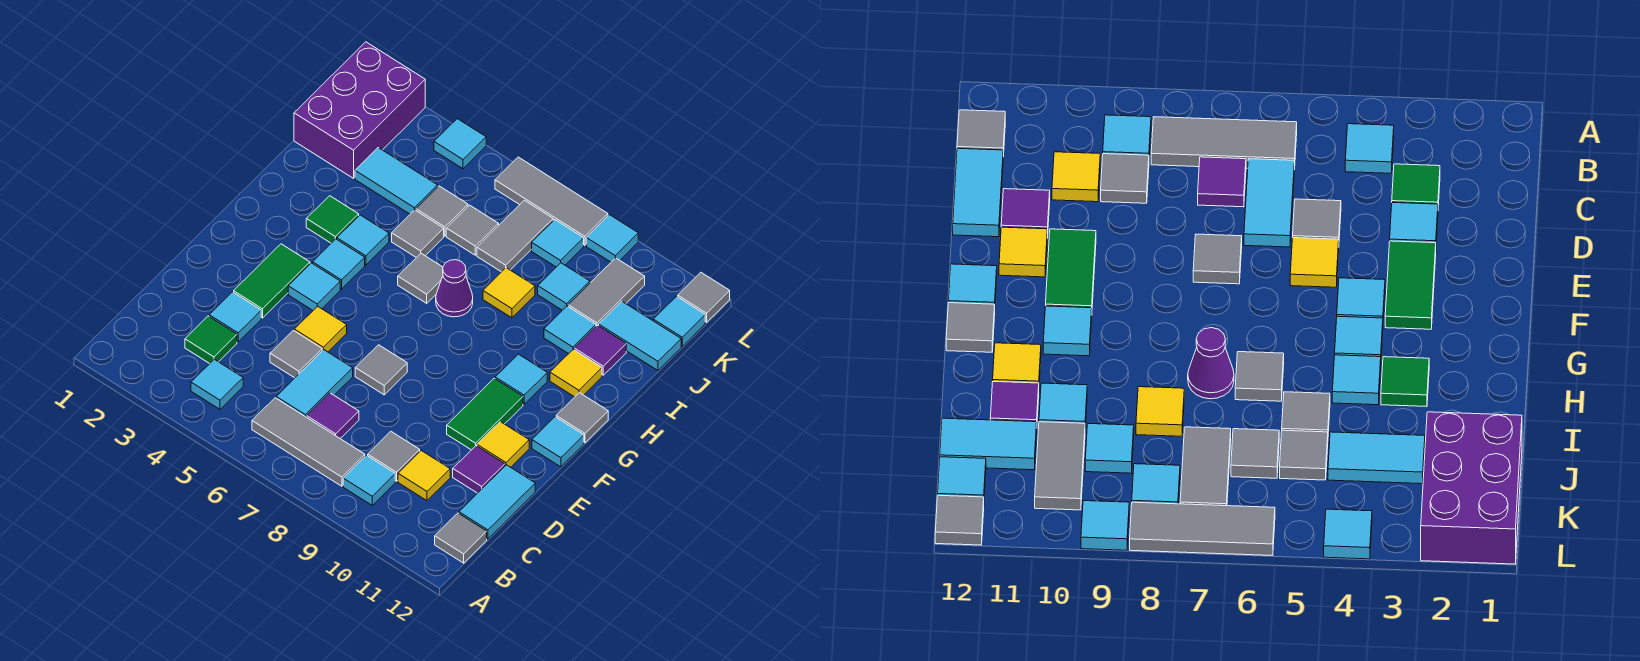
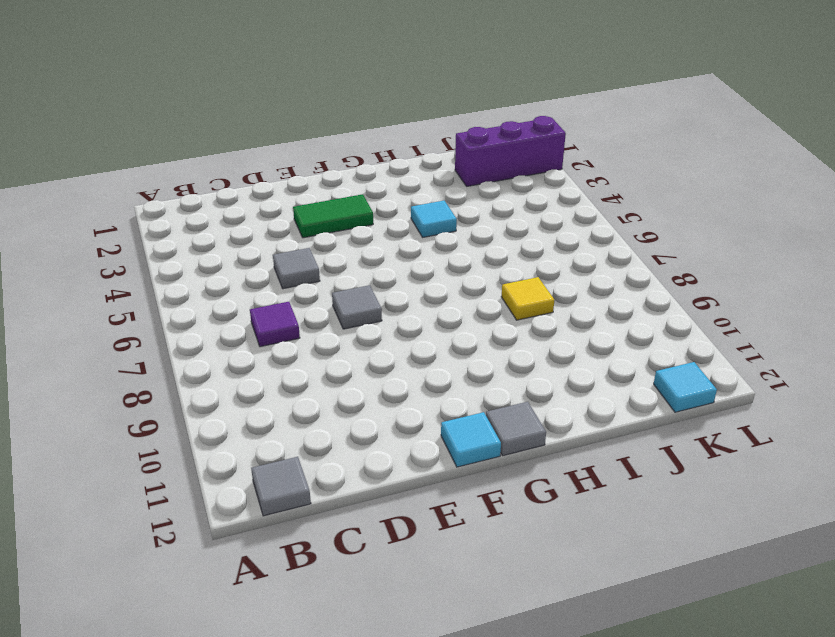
purple brick J2:L2 level 1 -> purple brick J1:L2 level 1
none -> cyan tile B4 level 1
none -> grey tile B6:B8 level 1
none -> cyan tile B9 level 1
none -> green tile C3 level 1

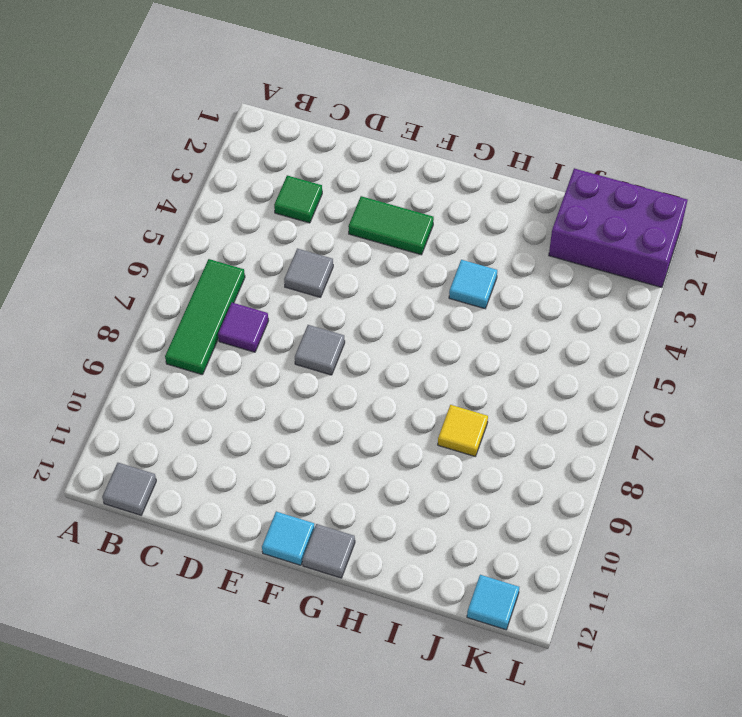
green tile B6:B8 level 1 -> grey tile B6:B8 level 1
none -> cyan tile B4 level 1
none -> cyan tile B9 level 1
none -> cyan tile C6:D6 level 1
none -> grey tile C9 level 1

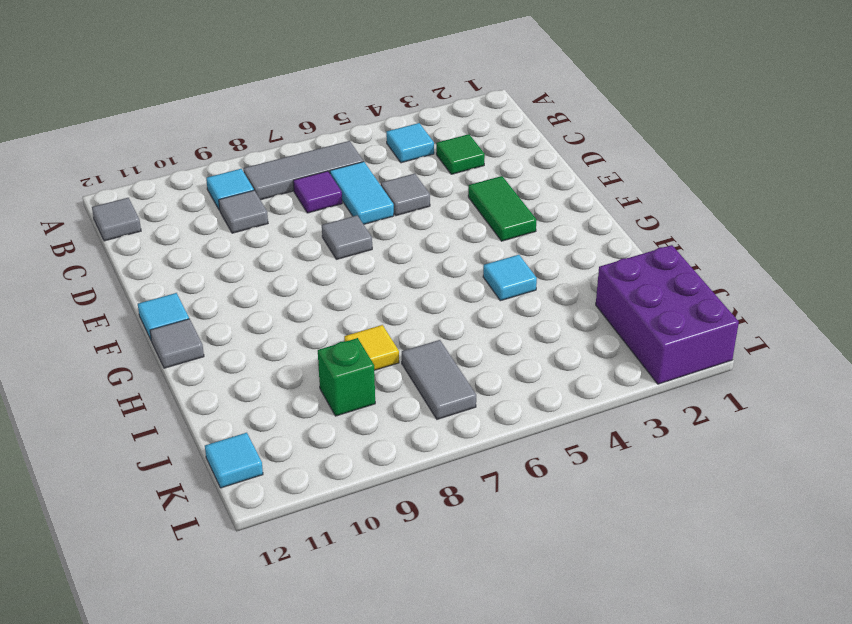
green brick J9 level 1 -> cyan tile J9 level 1
none -> yellow tile C10 level 1
none -> cyan tile C12:D12 level 1
none -> cyan tile D3 level 1
none -> purple tile D11 level 1

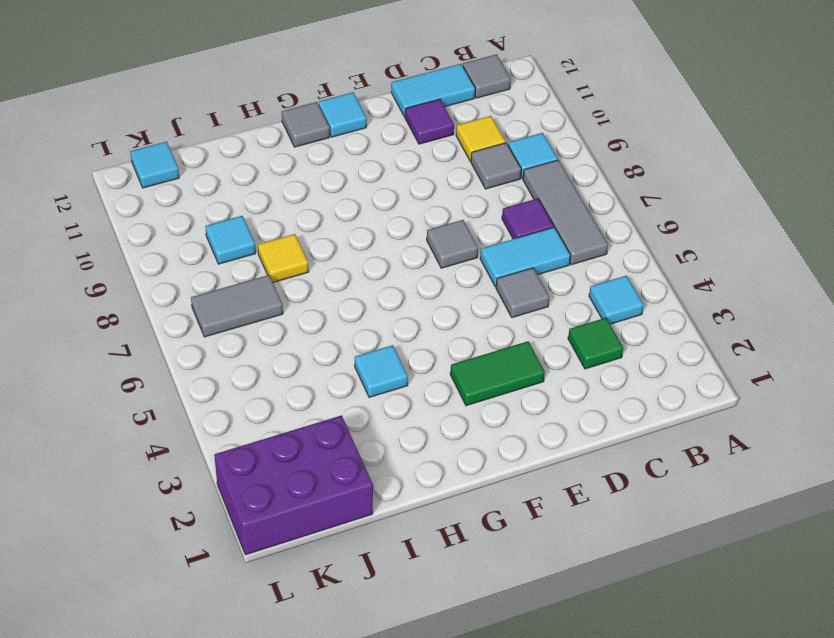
none -> cyan tile D3 level 1
none -> yellow tile E5 level 1
none -> green tile E10:F10 level 1
none -> yellow tile E11 level 1

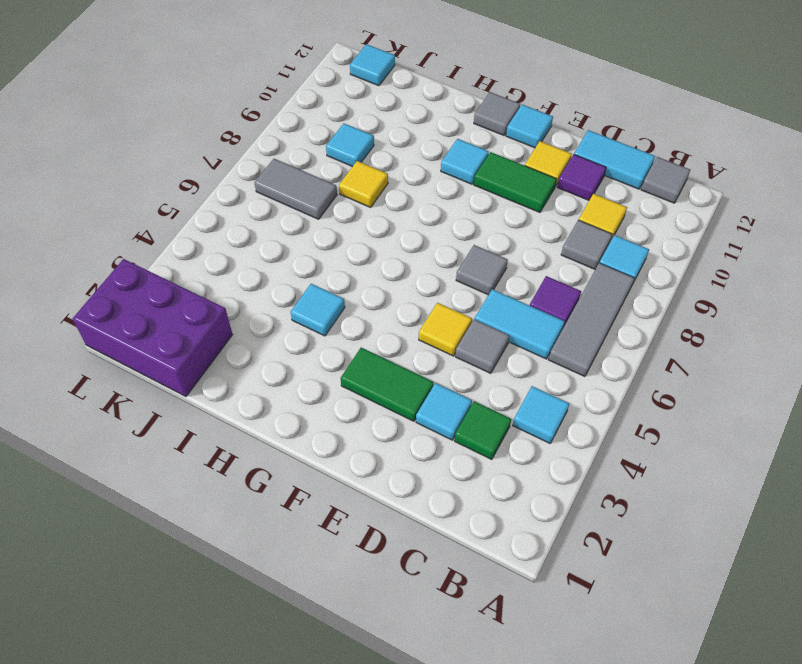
none -> cyan tile F4 level 1
none -> cyan tile G4 level 1
none -> green tile H3 level 1
none -> grey tile H6 level 1

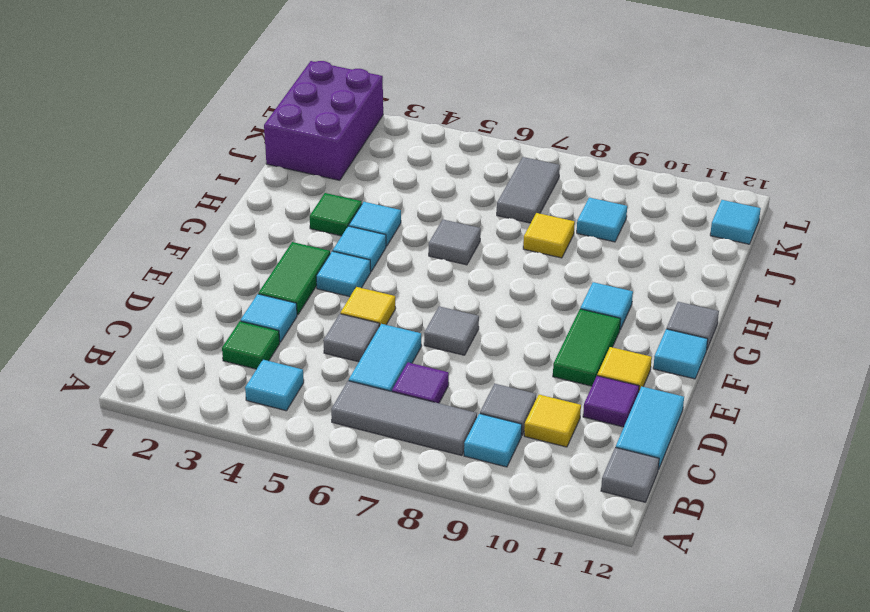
none -> purple cone H7 level 1
none -> yellow tile H11 level 1
none -> grey tile I5 level 1
none -> cyan tile I10 level 1

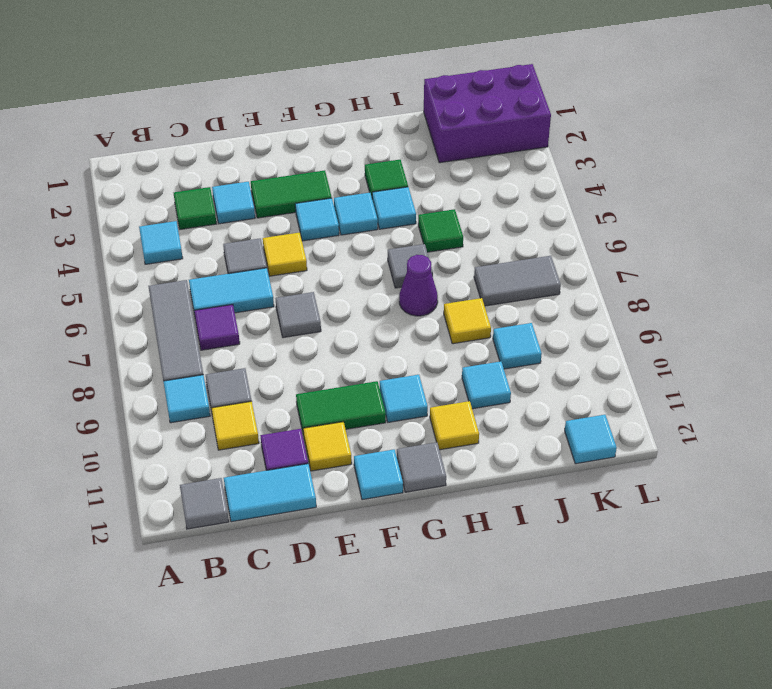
green tile I5 level 1 -> grey tile I5 level 1
none -> purple tile I11 level 1
none -> cyan tile J3:J4 level 1
none -> grey tile J5 level 1
none -> grey tile J6 level 1

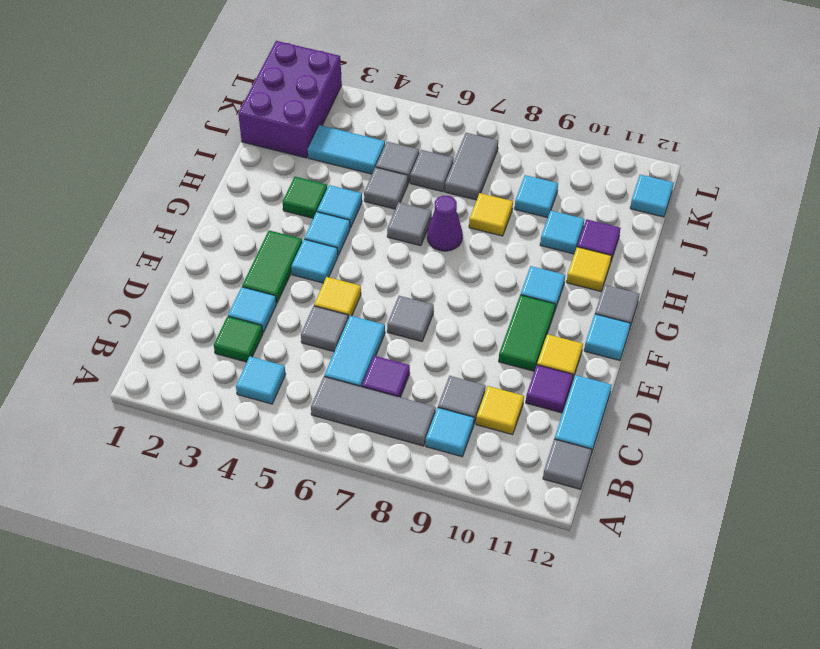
none -> grey tile J10:K10 level 1
none -> cyan tile J11:J12 level 1
none -> cyan tile K8 level 1
none -> cyan tile L4 level 1

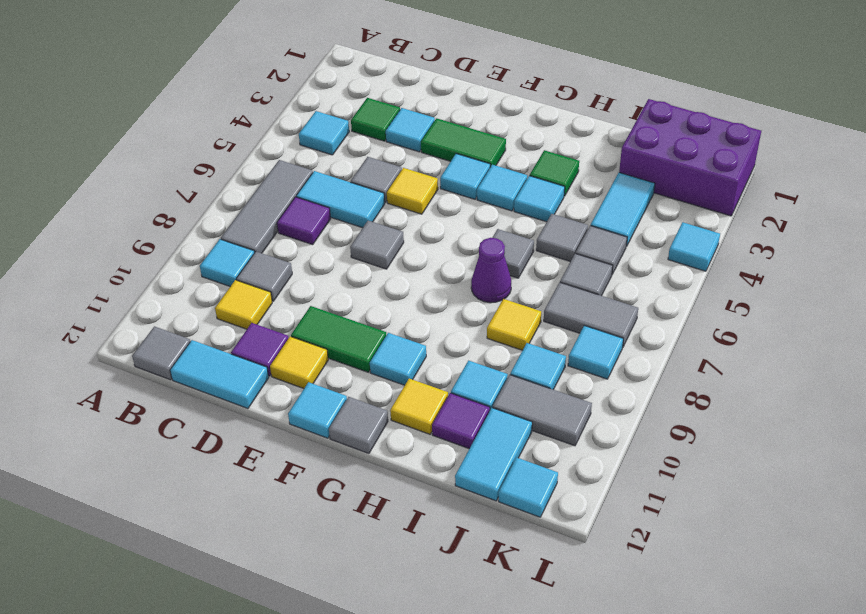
none -> grey tile L6:L8 level 1
none -> cyan tile L9 level 1
none -> grey tile L12 level 1

